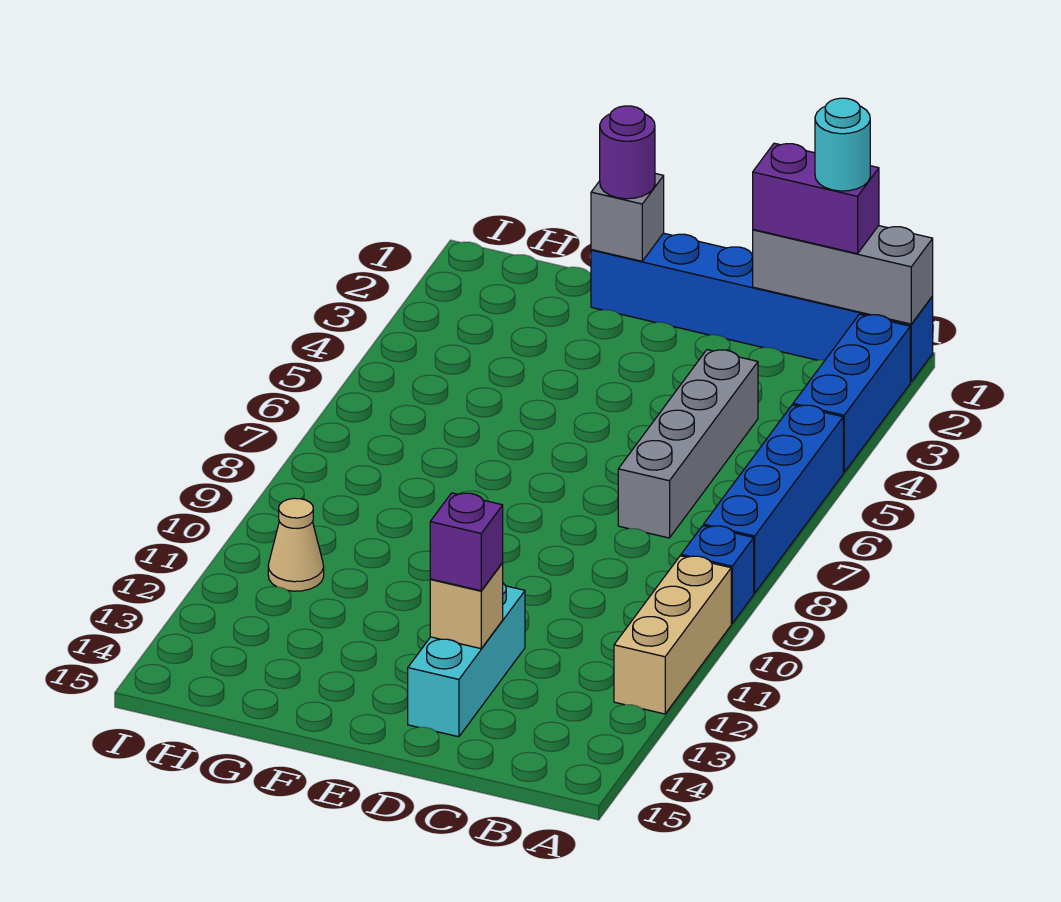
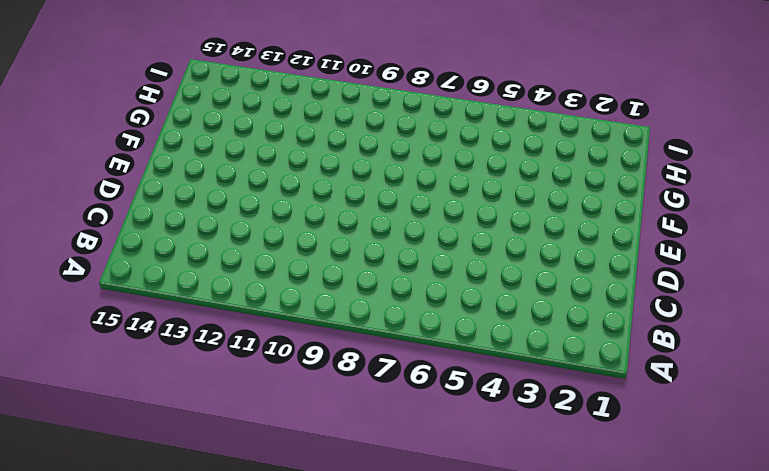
none -> blue brick A1:F1 level 1
none -> blue brick A2:A4 level 1
none -> blue brick A5:A8 level 1

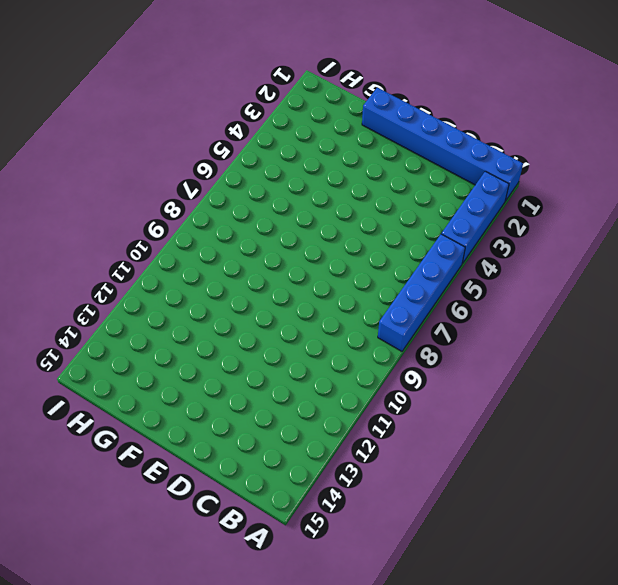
none -> blue brick A9 level 1
none -> tan brick A10:A12 level 1
none -> grey brick C4:C7 level 1

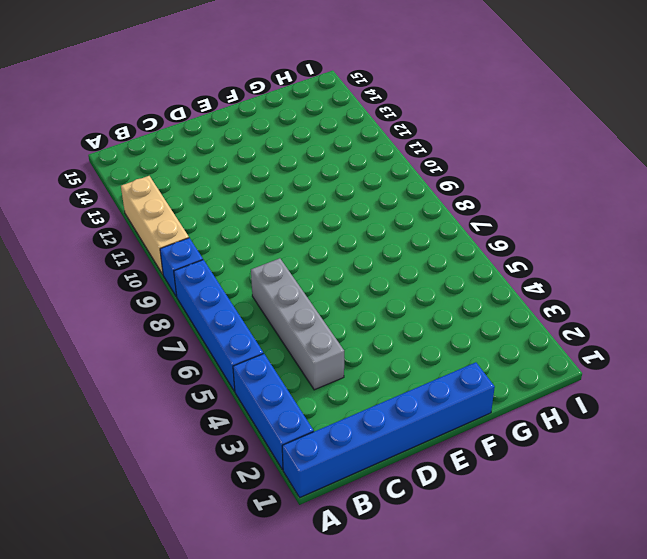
none -> cyan brick D12:D14 level 1
none -> tan cone H11 level 1
none -> grey brick A1:C1 level 2

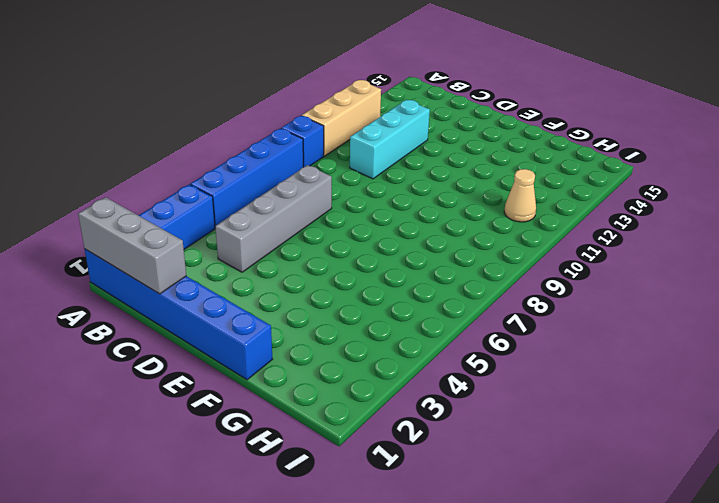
cyan brick C10:C12 level 1 -> cyan brick D12:D14 level 1
none -> tan brick D13 level 2
none -> grey brick F1 level 2
none -> purple brick B1:C1 level 3

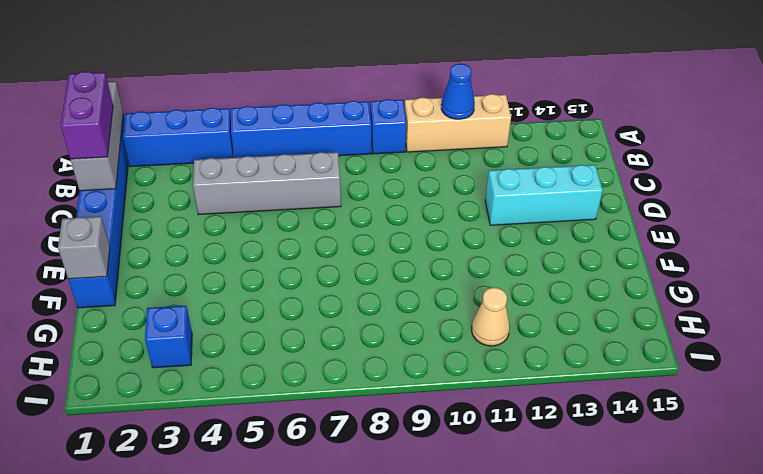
blue cone A11 level 2 -> none
blue brick H3 level 1 -> none
none -> tan brick D13 level 2
none -> purple brick D13 level 3
none -> purple round brick F1 level 3

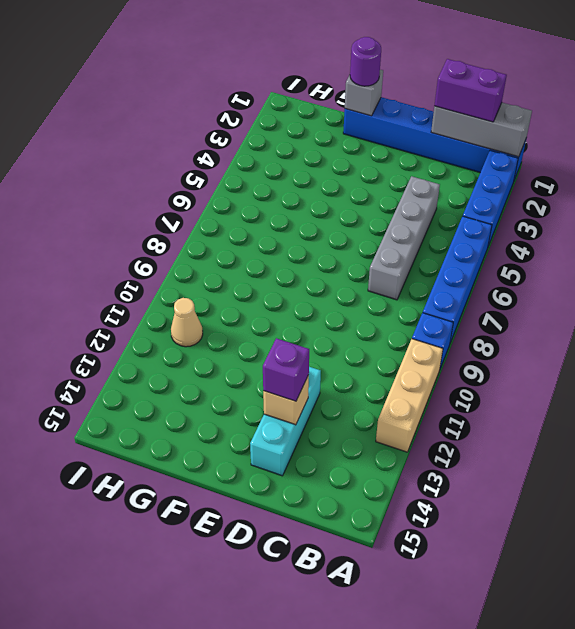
none -> cyan round brick B1 level 4

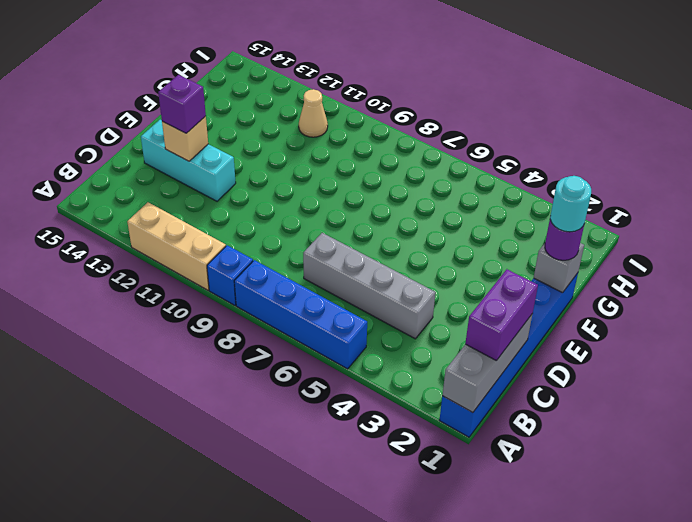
cyan round brick F1 level 4 -> cyan round brick B1 level 4
none -> blue brick A2:A4 level 1

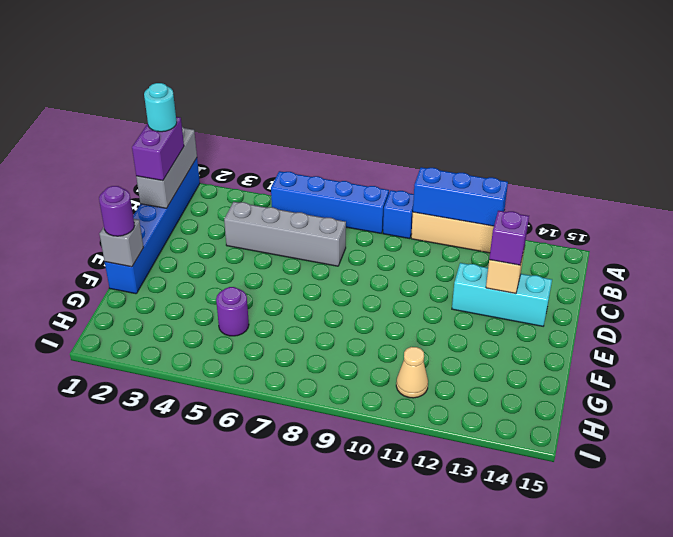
blue brick A10:A12 level 2 -> blue brick A2:A4 level 1
purple round brick G5 level 1 -> none

